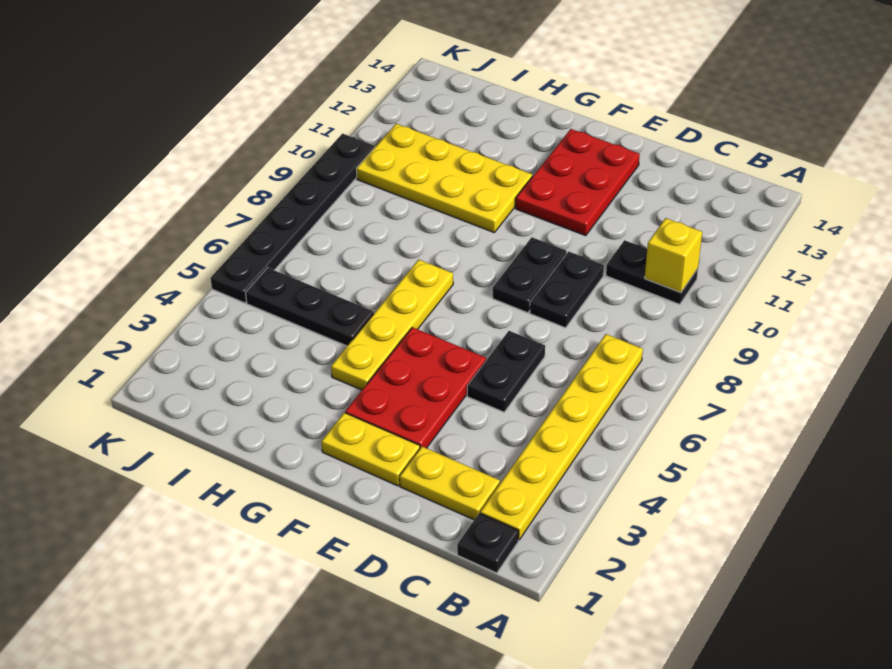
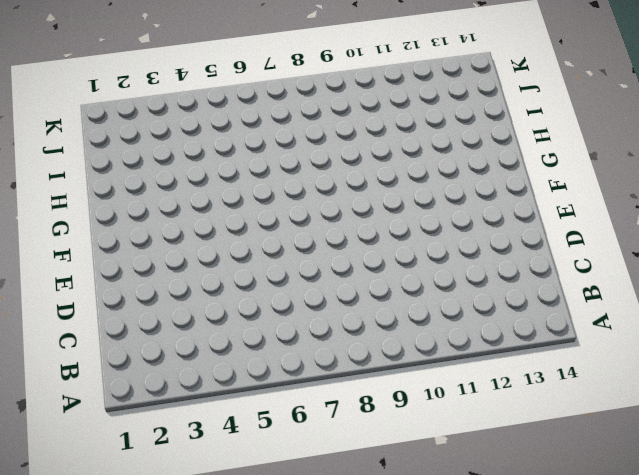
none -> black plate B1 level 1
none -> yellow plate B2:B7 level 1
none -> black plate B10:C10 level 1

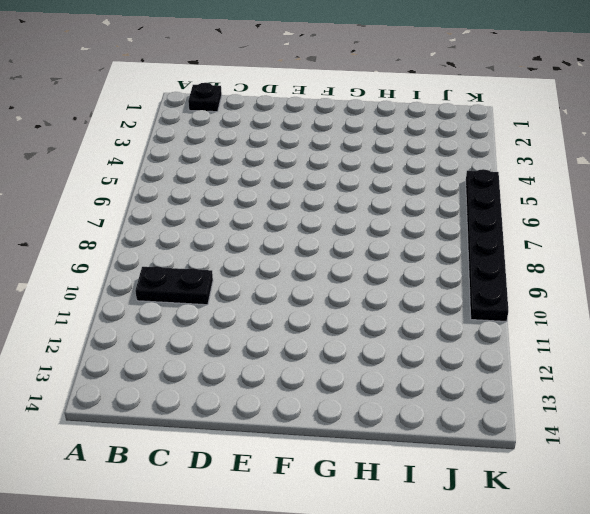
none -> yellow plate B2:B7 level 1
none -> yellow plate C2:D2 level 1
none -> black plate D5:D6 level 1

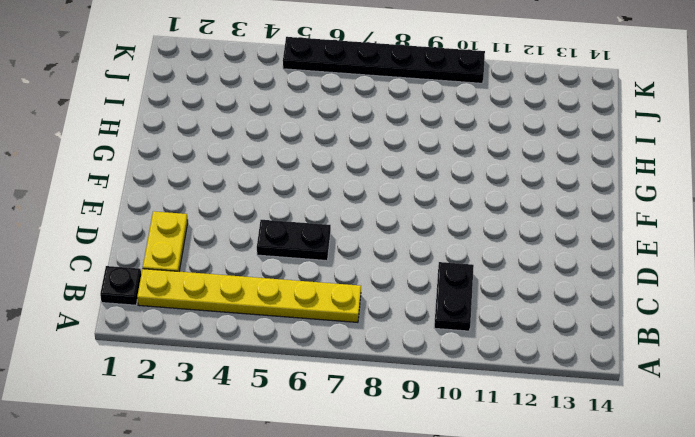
none -> black plate D8:D9 level 1
none -> yellow plate E2:F2 level 1
none -> red plate E3:F5 level 1

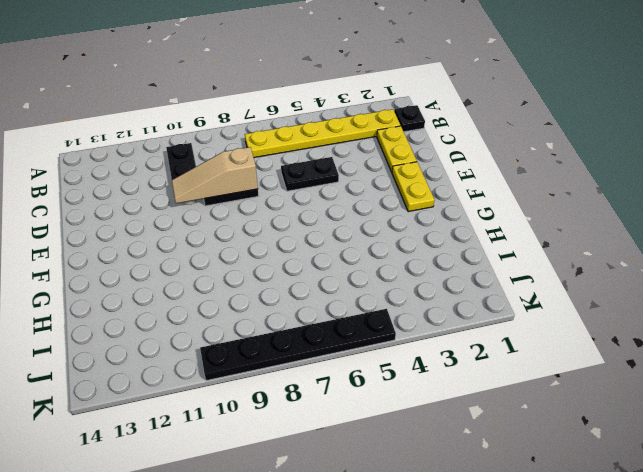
tan slope D8:D10 level 2 top 8 -> none
none -> red plate E3:F5 level 1
none -> black plate E8:E9 level 1
none -> red plate E11:F13 level 1

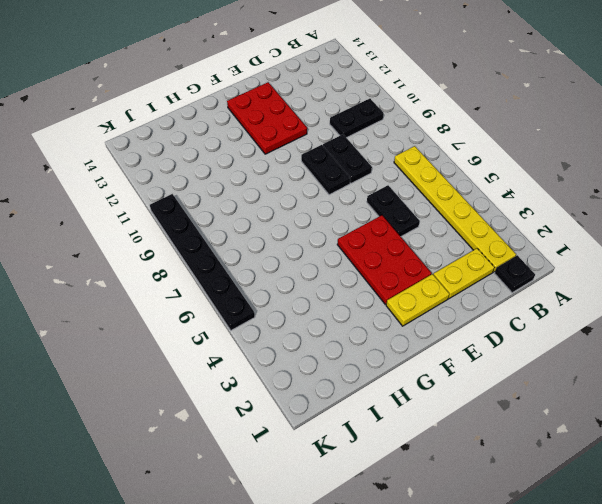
none -> yellow plate G4:G7 level 1
none -> yellow plate G10:J11 level 1
none -> black plate H5:J5 level 1

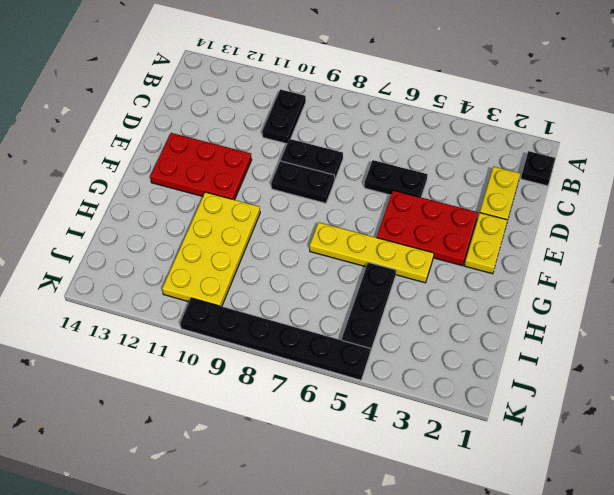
none -> yellow plate B2:B7 level 1
none -> yellow brick B10 level 2

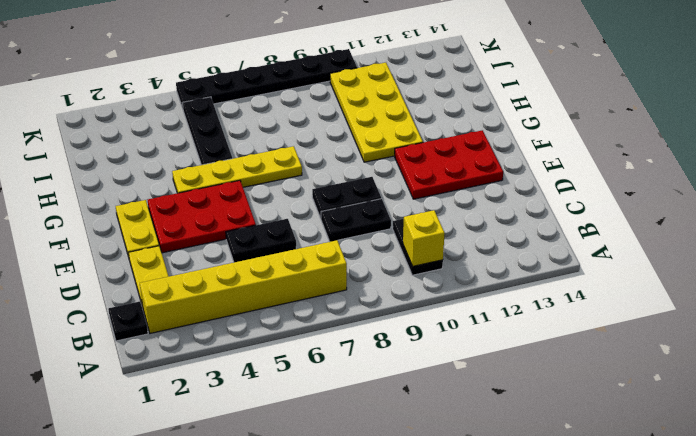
yellow brick B2:B7 level 1 -> yellow plate B2:B7 level 1

